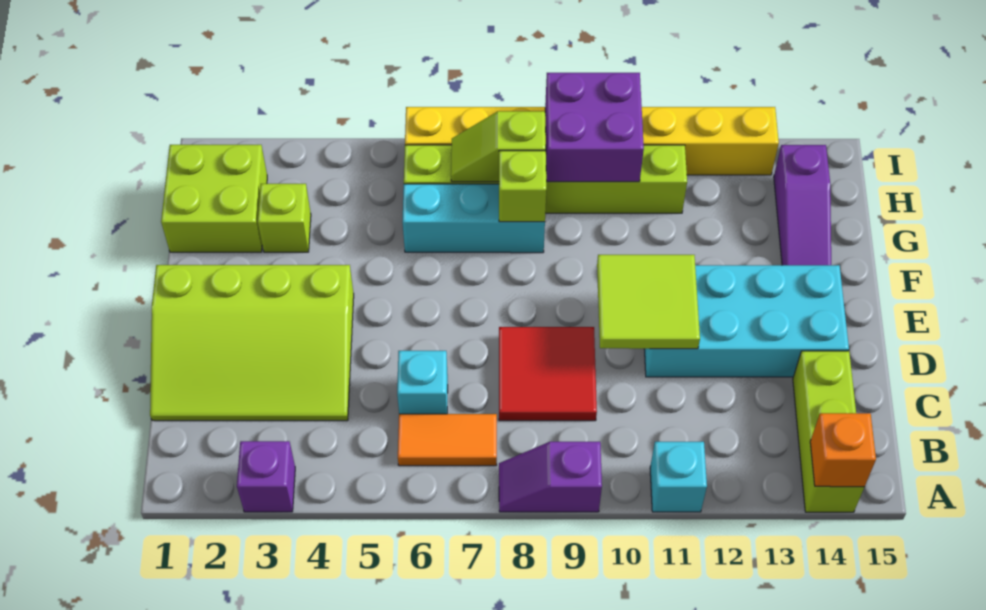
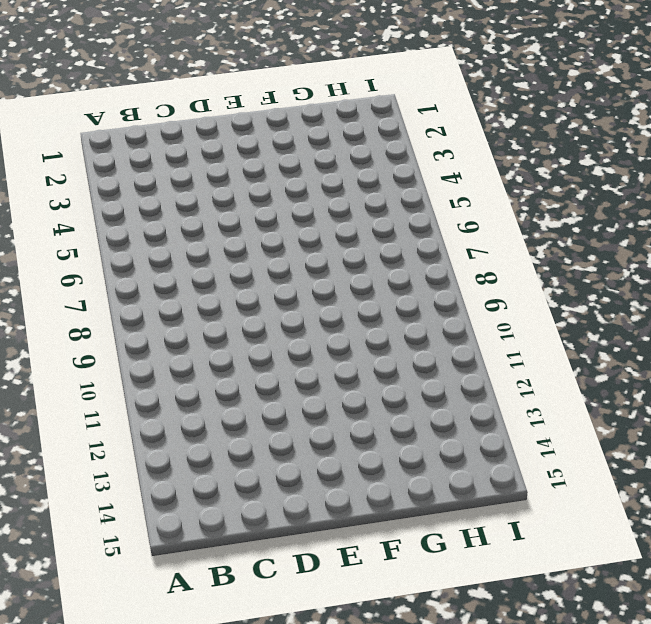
none -> purple brick A3 level 1
none -> purple slope A8:A9 level 1 top 9
none -> cyan brick A11 level 1

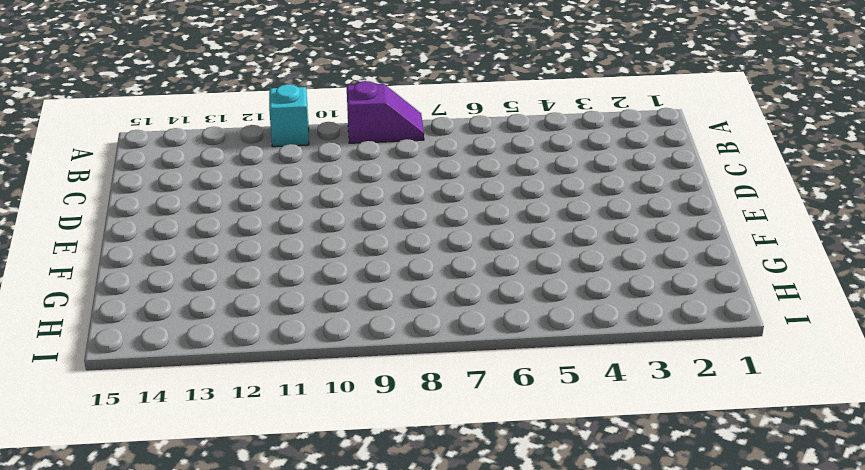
none -> purple brick A3 level 1
none -> lime brick A14:C14 level 1
none -> orange tile B6:B7 level 1

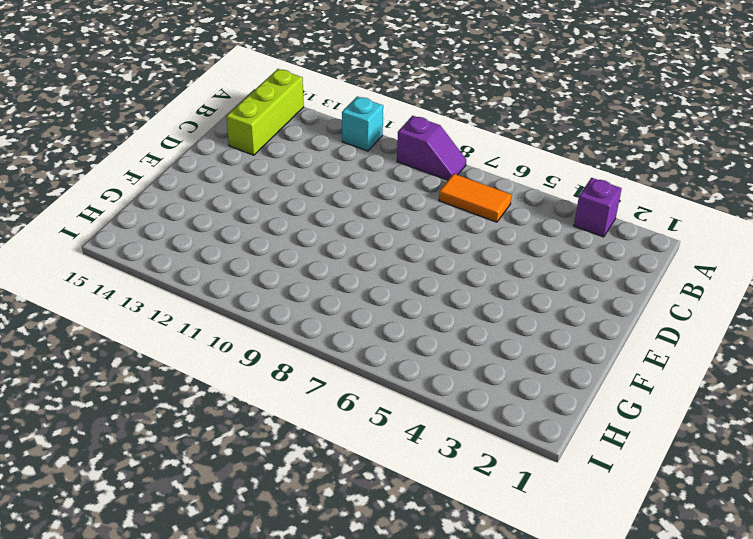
none -> lime slope C1:E4 level 1 top E
none -> cyan brick C6 level 1
none -> red tile C8:D9 level 1

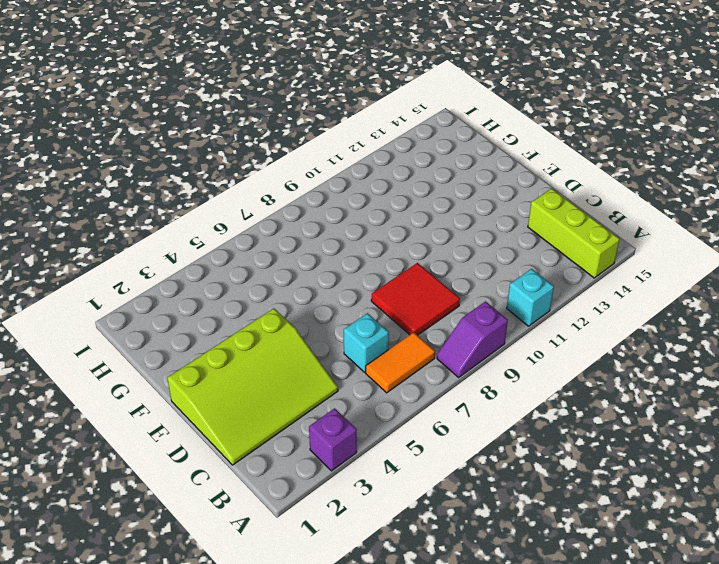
none -> cyan brick D11:E14 level 1
none -> purple slope F14:H14 level 1 top H
none -> lime brick G1:H2 level 1

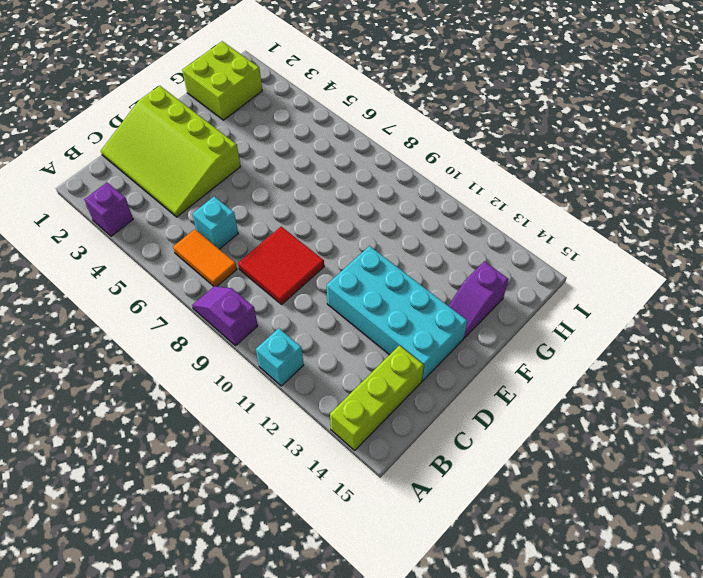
purple slope F14:G14 level 1 top G -> purple slope F14:H14 level 1 top H
none -> lime brick G3 level 1
none -> cyan brick G6:G8 level 1
none -> lime brick H6:H11 level 1

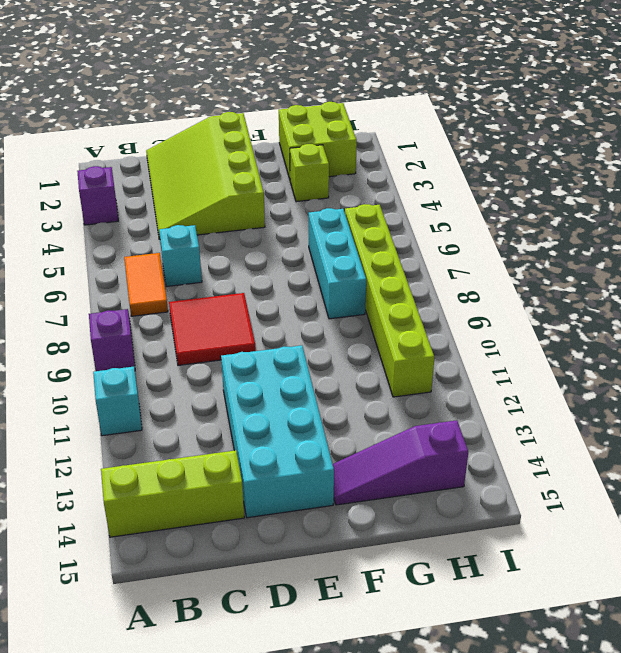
none -> yellow brick I6:I13 level 1
none -> orange brick A14 level 2
none -> lime tile D10:E11 level 2

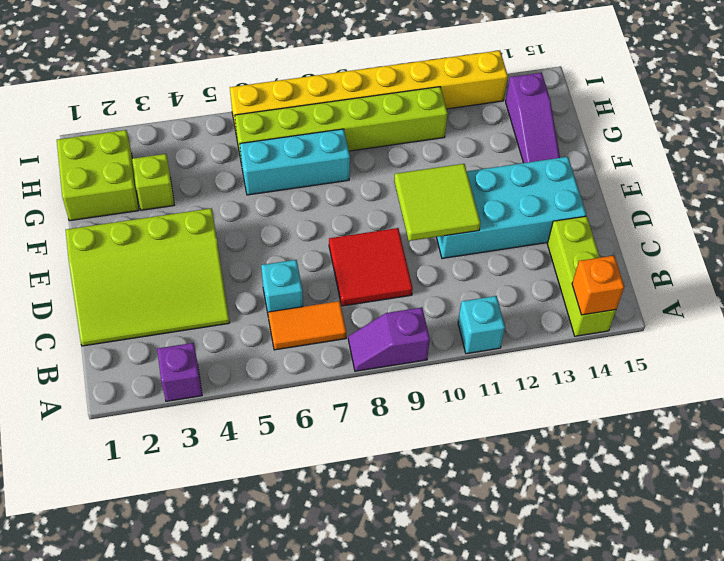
none -> lime brick G8 level 2
none -> lime slope H7:H8 level 2 top 8
none -> purple brick H9:I10 level 2

